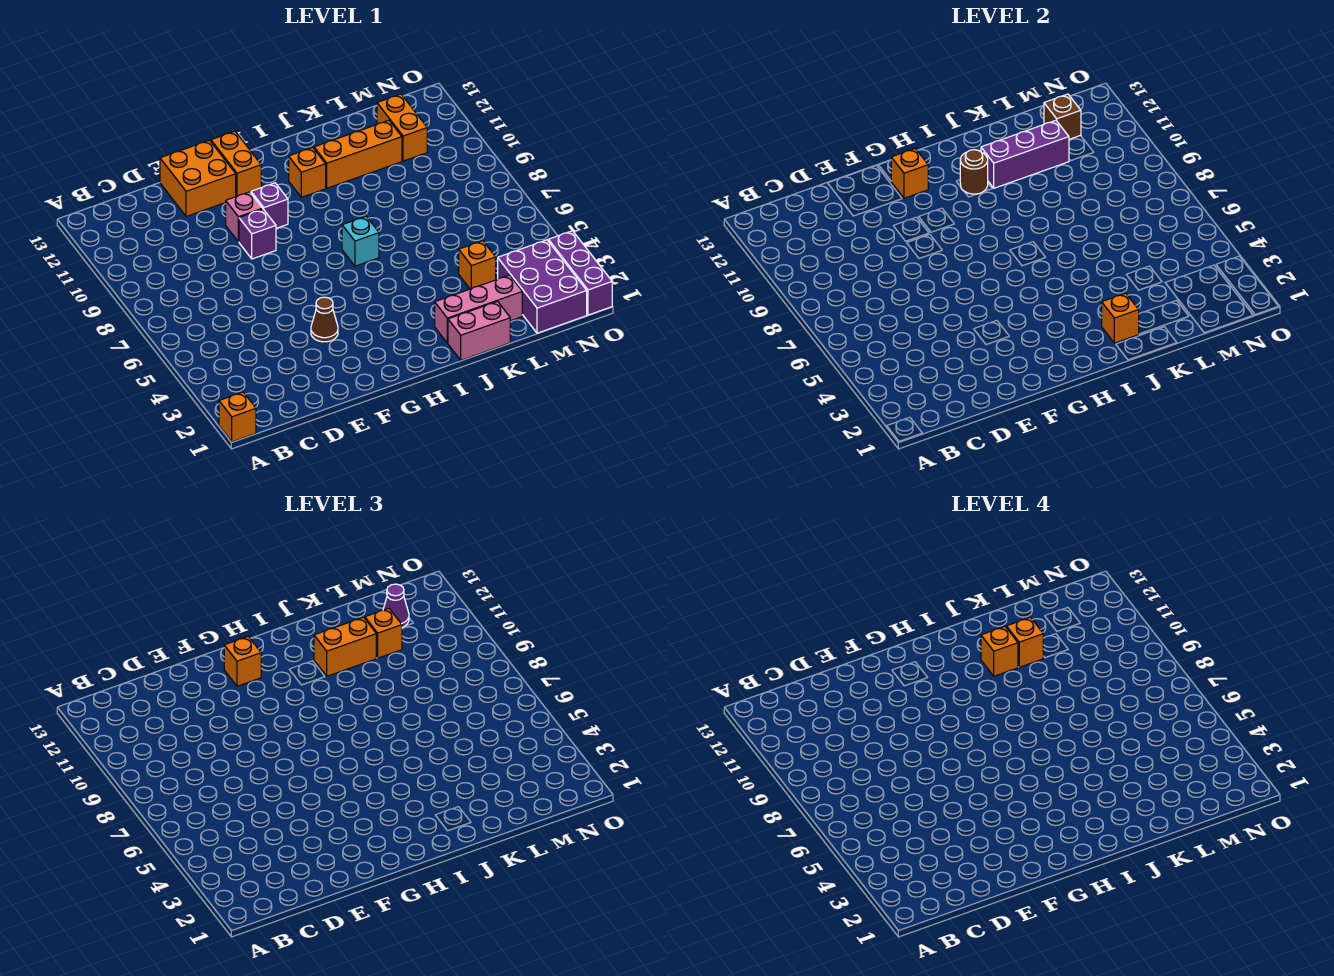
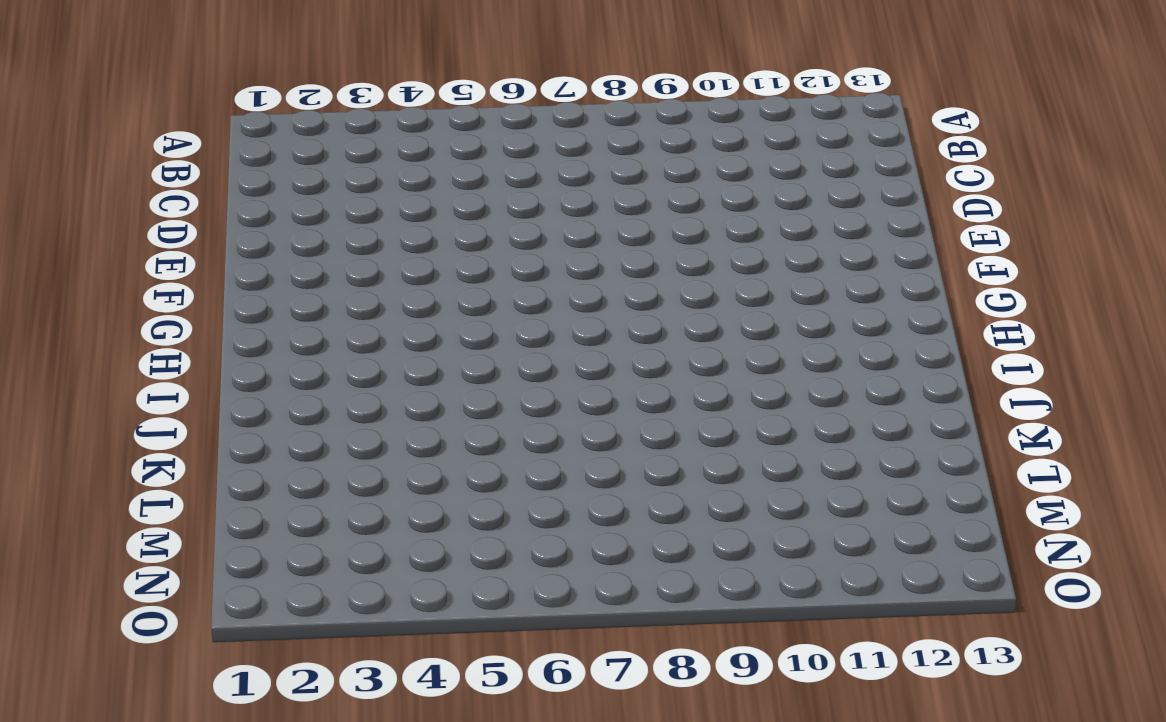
none -> orange brick A1 level 1
none -> orange brick E12:F13 level 1
none -> brown cone F4 level 1

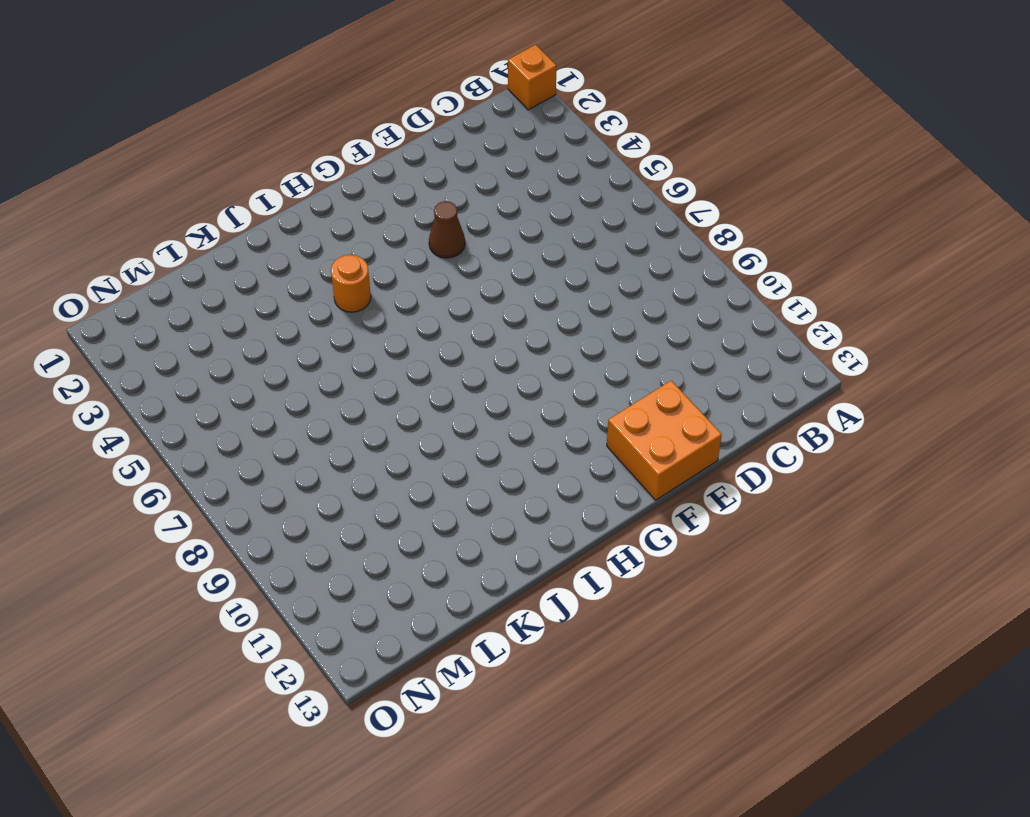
orange round brick I4 level 1 -> none
none -> purple brick F9 level 1
none -> pink brick F10 level 1
none -> purple brick G10 level 1

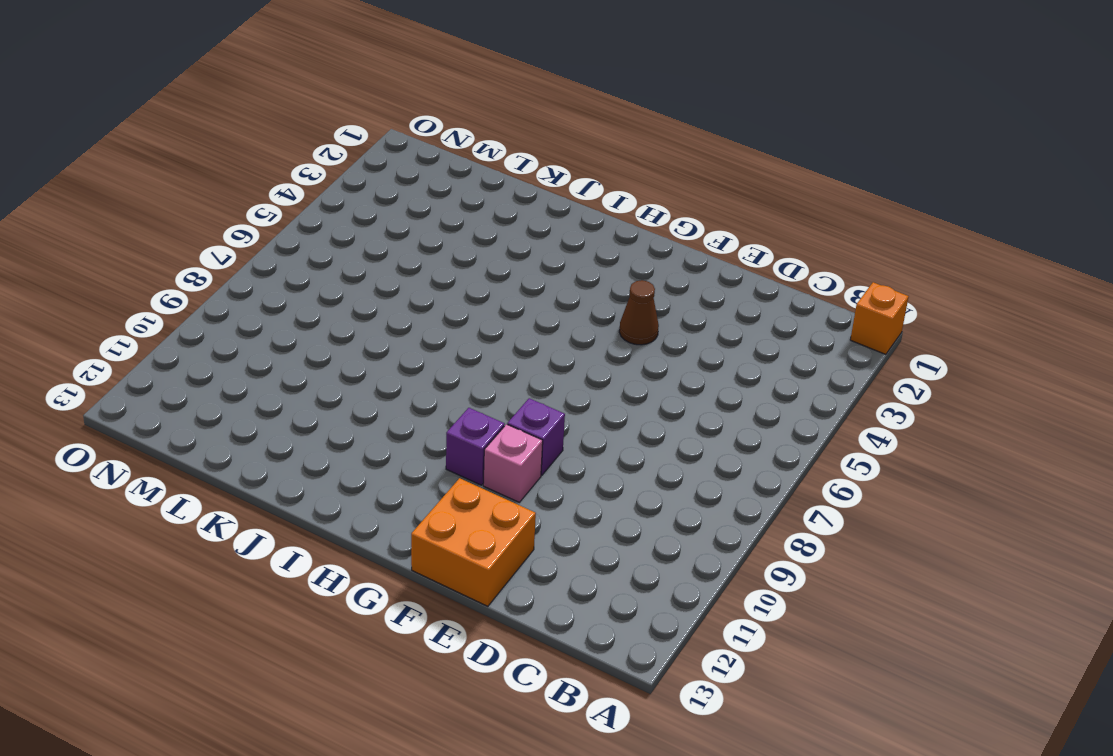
none -> orange brick G12:G13 level 1
none -> cyan brick I7 level 1
none -> orange brick I11 level 1

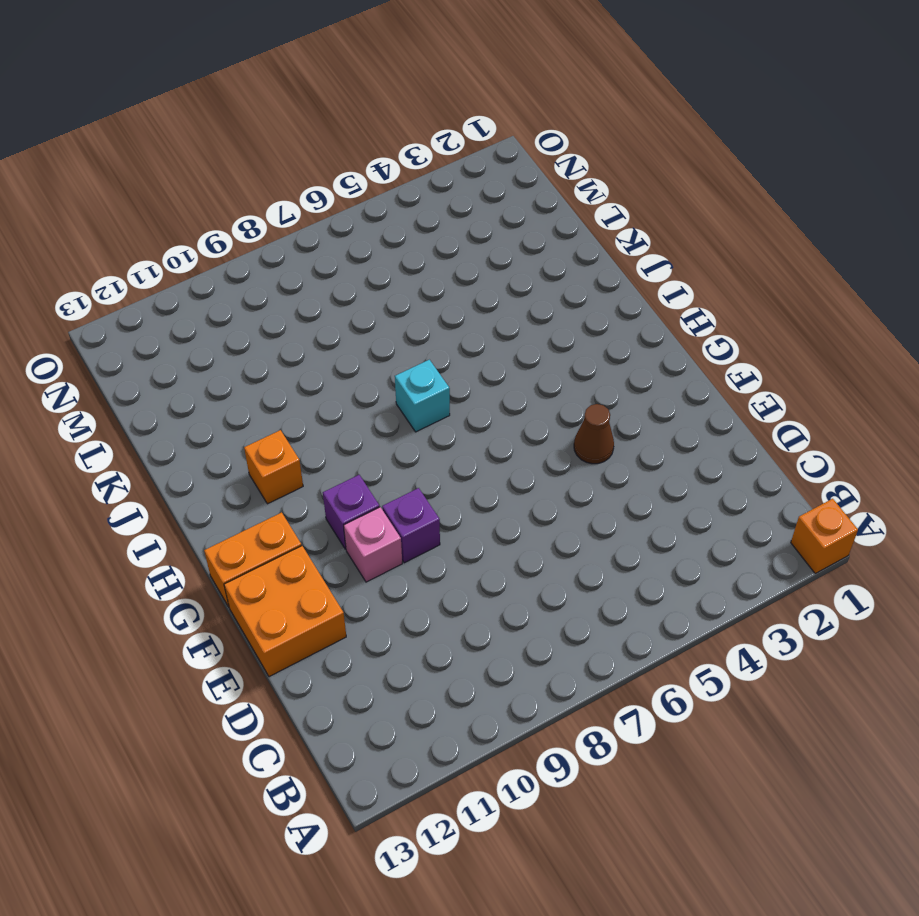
none -> pink brick J1:K1 level 1
none -> pink brick J2:L2 level 1
none -> orange brick J11:L11 level 1

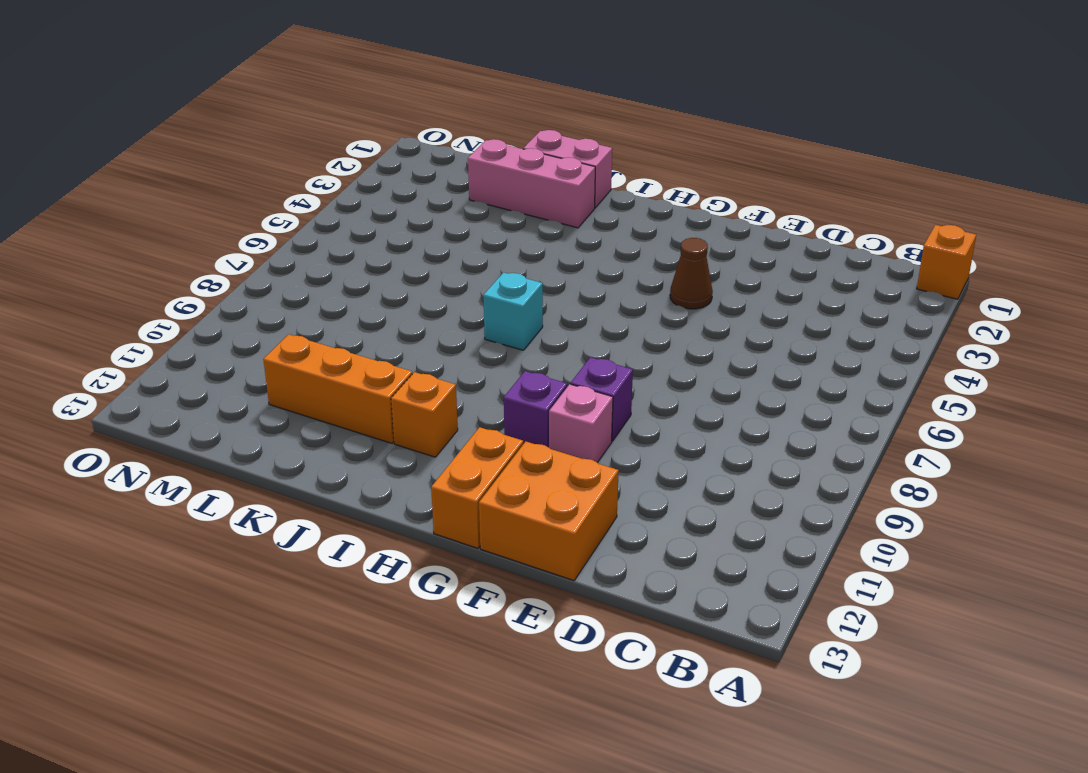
none -> orange brick L4 level 1
none -> purple brick M1:N3 level 1
none -> orange brick M11:M12 level 1

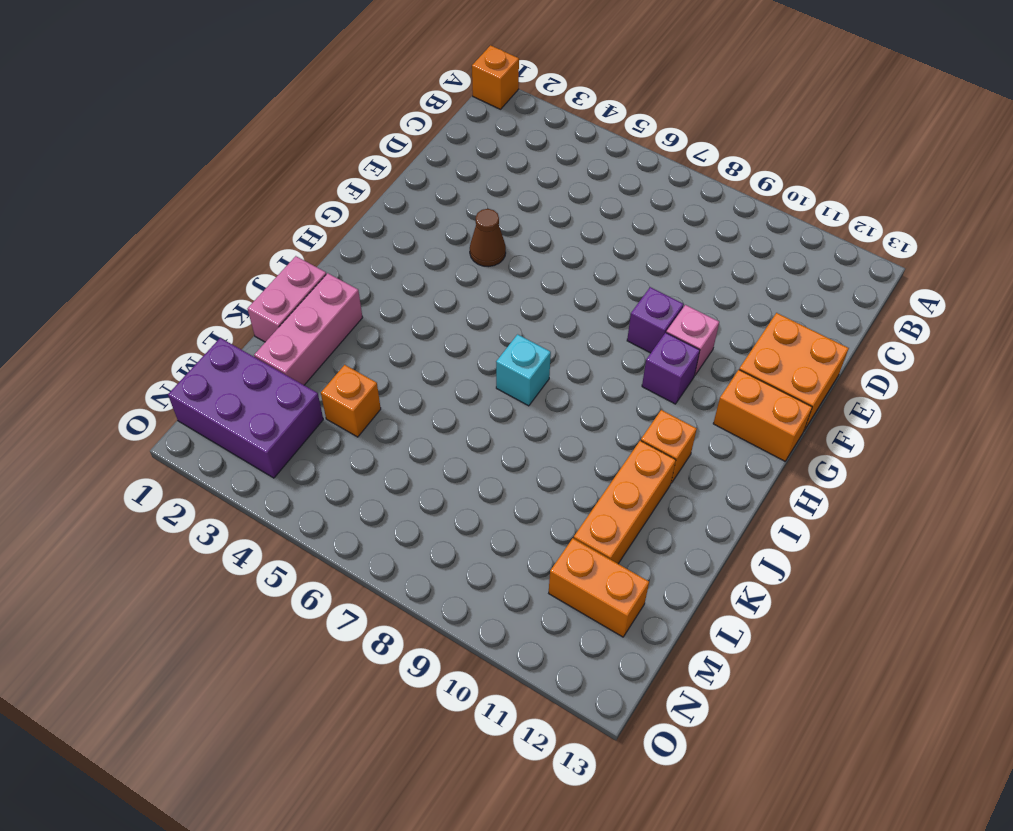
none -> purple brick O1:O3 level 1
none -> orange brick G12 level 2
none -> brown round brick I11 level 2

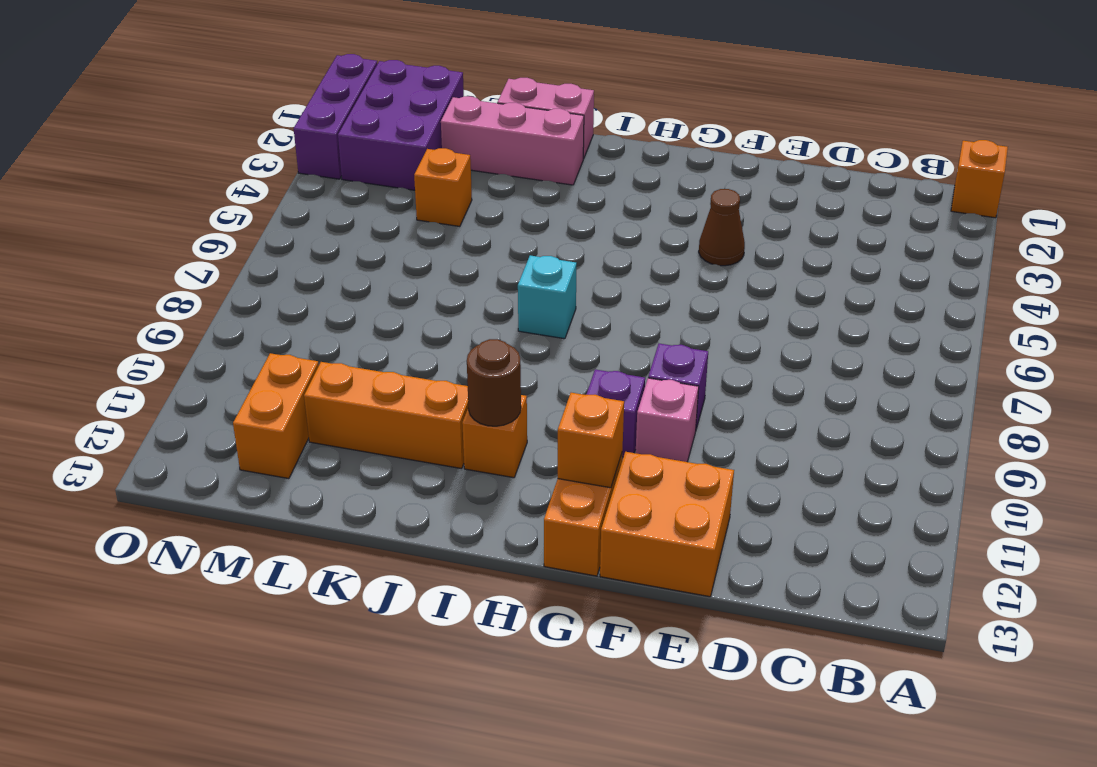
none -> orange brick J2 level 2
none -> purple brick J11:L11 level 2
none -> brown brick M12 level 2

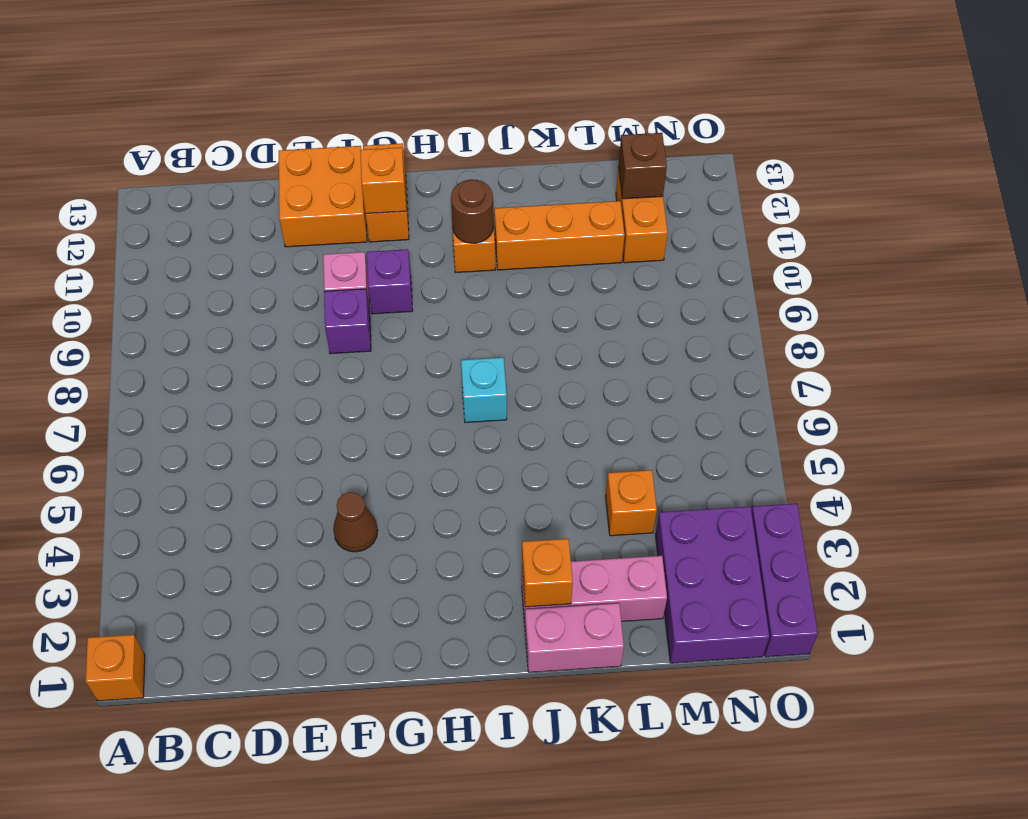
none -> purple brick J11:L11 level 2
none -> orange brick G12 level 3
none -> orange brick J11:K11 level 3

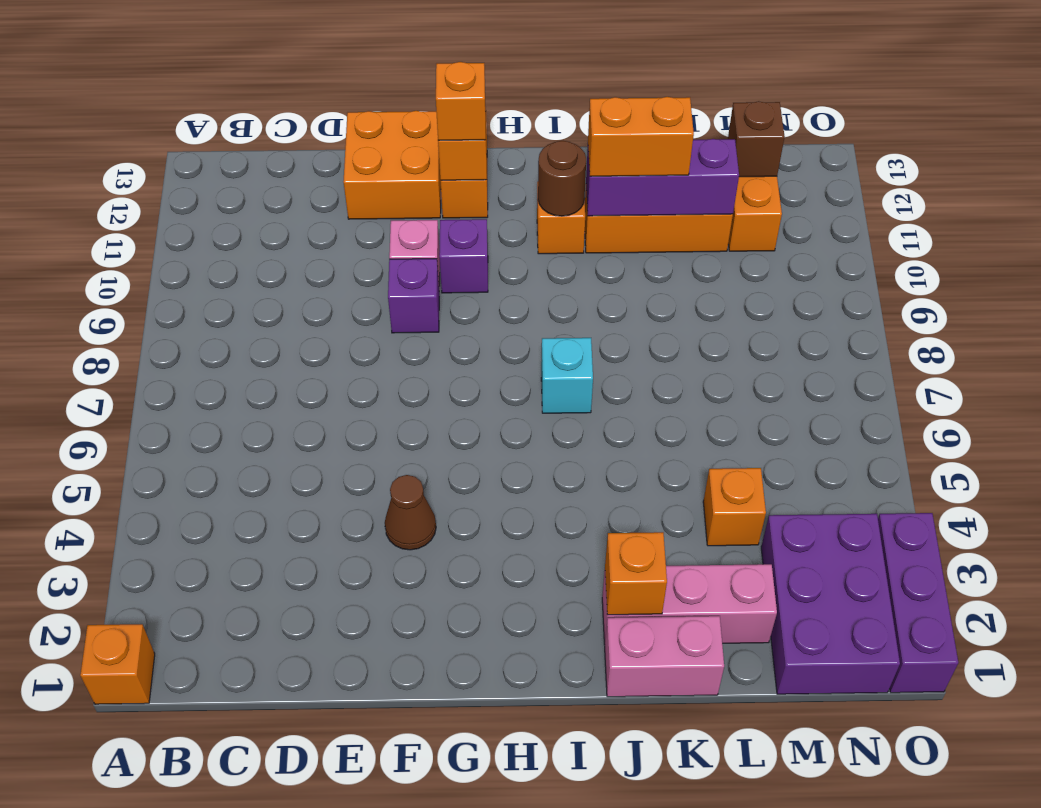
none -> orange brick L11 level 3
none -> purple cone M12 level 3
none -> orange brick J11 level 4

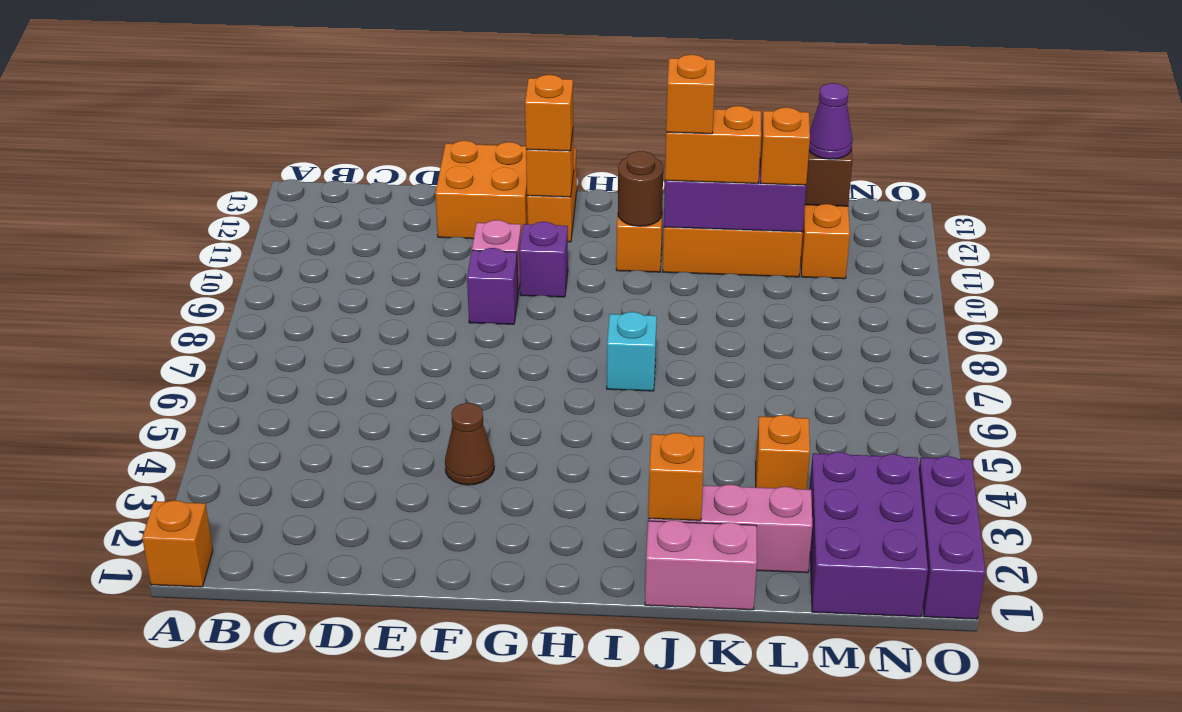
none -> orange brick K11 level 4

